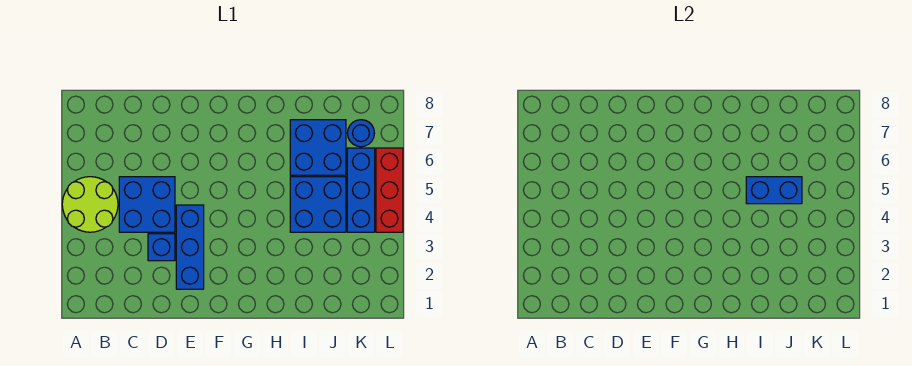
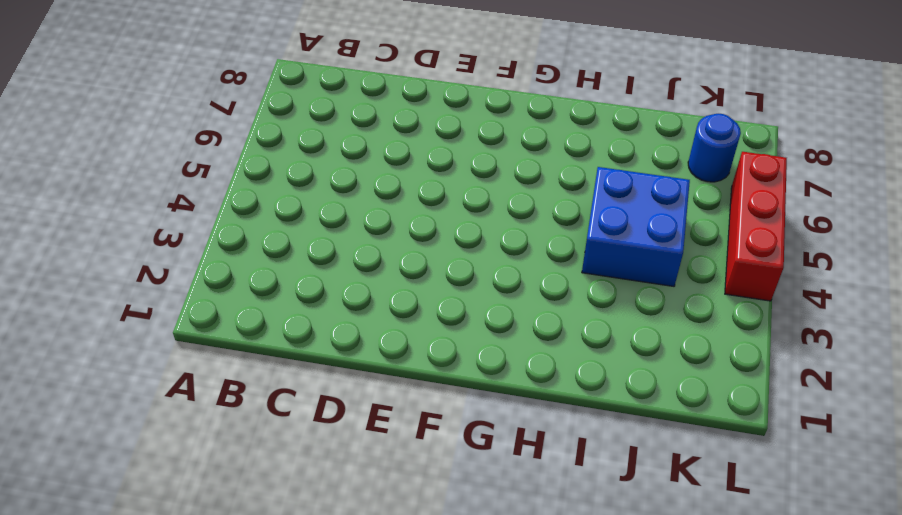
none -> lime round brick A4:B5 level 1
none -> blue brick C4:D5 level 1

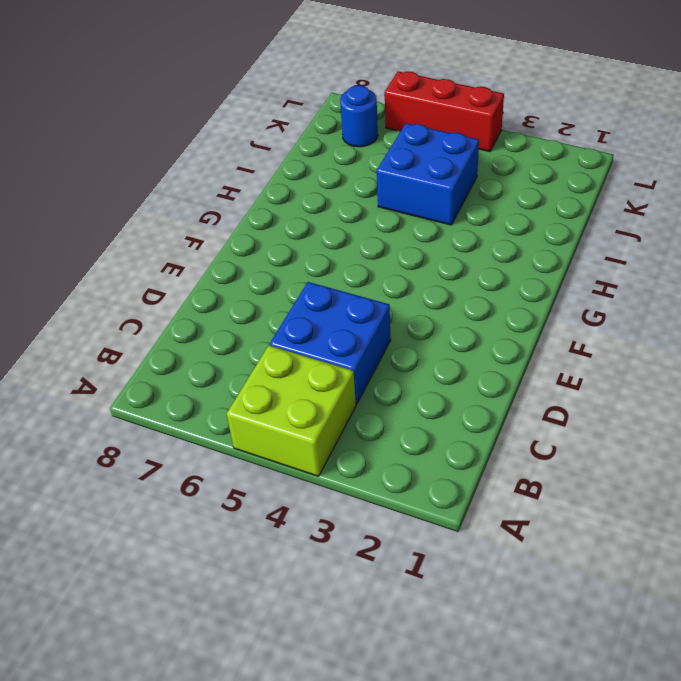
lime brick A4:B5 level 1 -> lime round brick A4:B5 level 1
none -> blue brick D3 level 1
none -> blue brick E2:E4 level 1

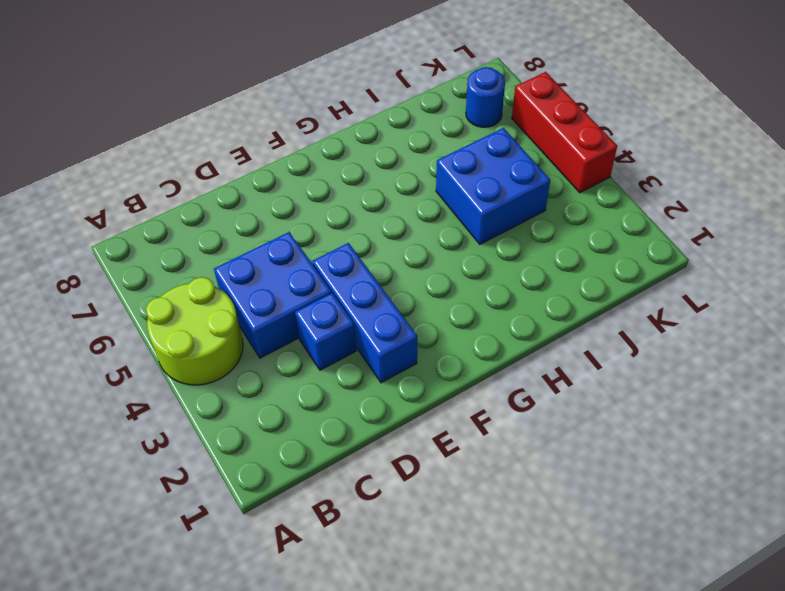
none -> blue brick I6:J7 level 1
none -> blue brick K4:K6 level 1

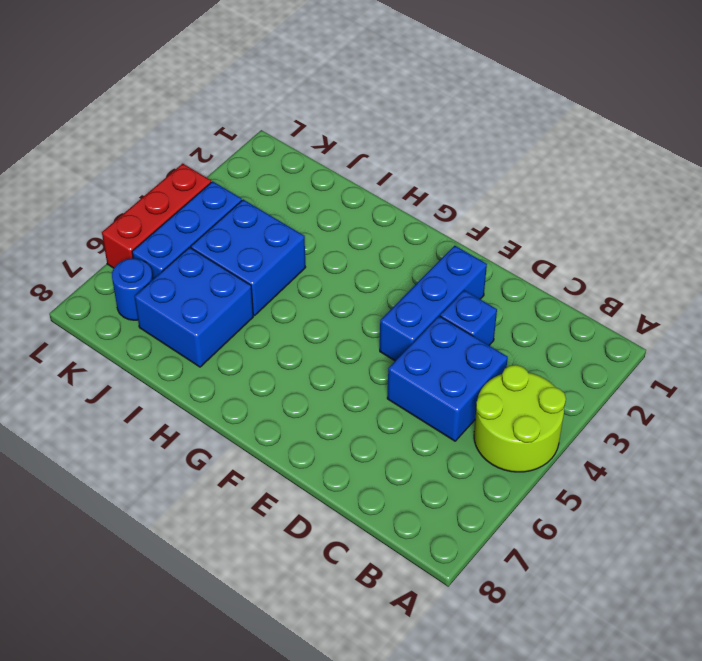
none -> blue brick I5:J5 level 2

